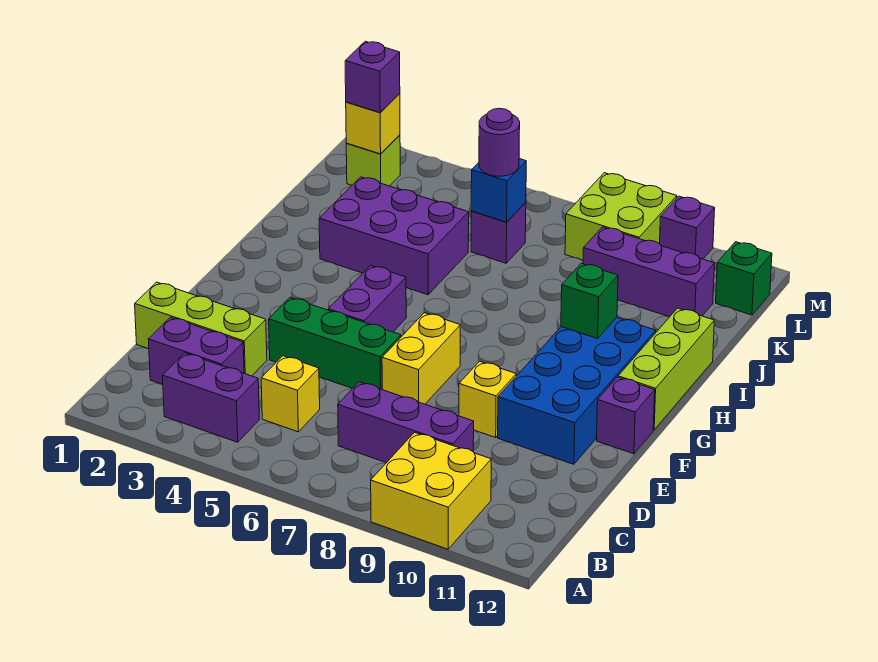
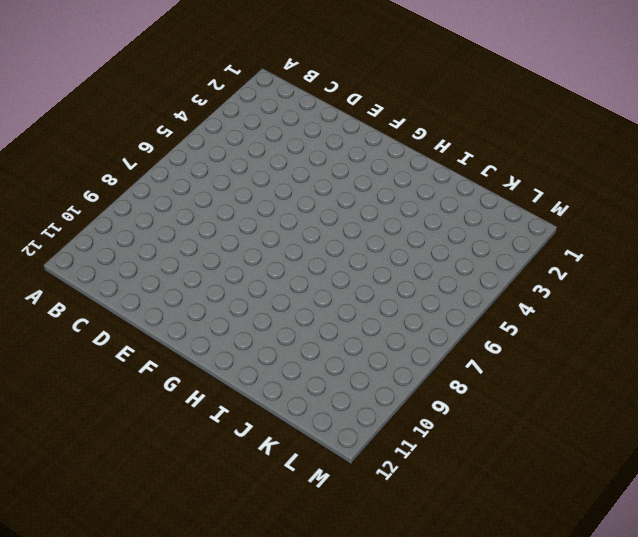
none -> yellow brick A9:B10 level 1
none -> purple brick B3:B4 level 1
none -> purple brick C2:C3 level 1

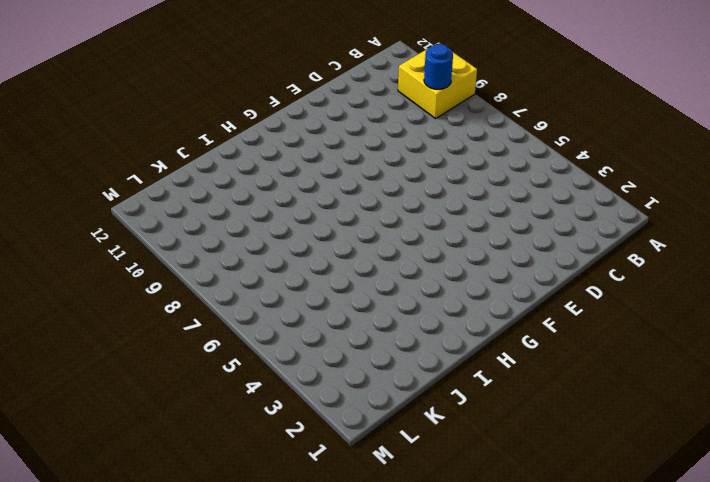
blue round brick B9 level 2 -> none
none -> purple brick B3:B4 level 1
none -> purple brick C2:C3 level 1
none -> yellow brick C5 level 1

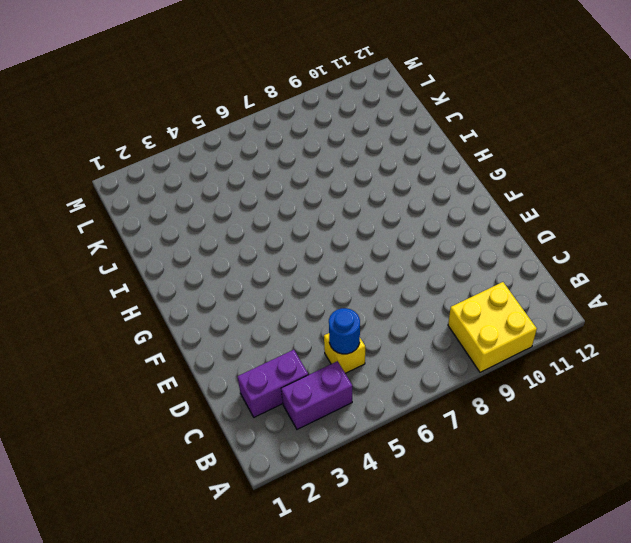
blue round brick C5 level 2 -> none
none -> purple brick C7:C9 level 1
none -> lime brick D1:D3 level 1
none -> green brick E4:E6 level 1

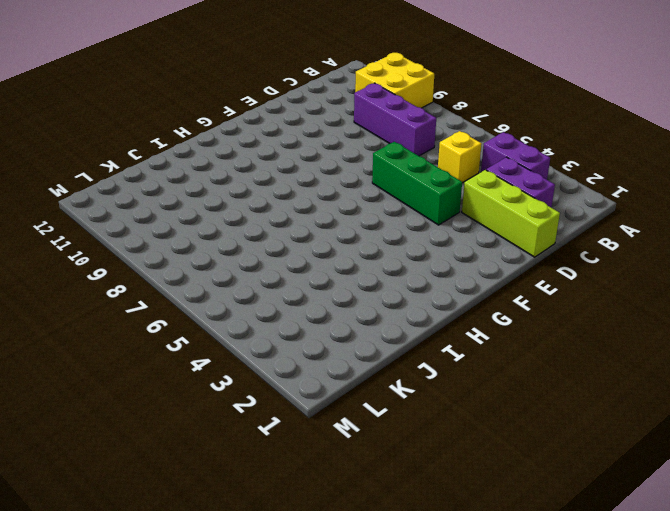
none -> yellow brick E7:F7 level 1
none -> yellow brick E9 level 1
none -> blue brick E10:H11 level 1

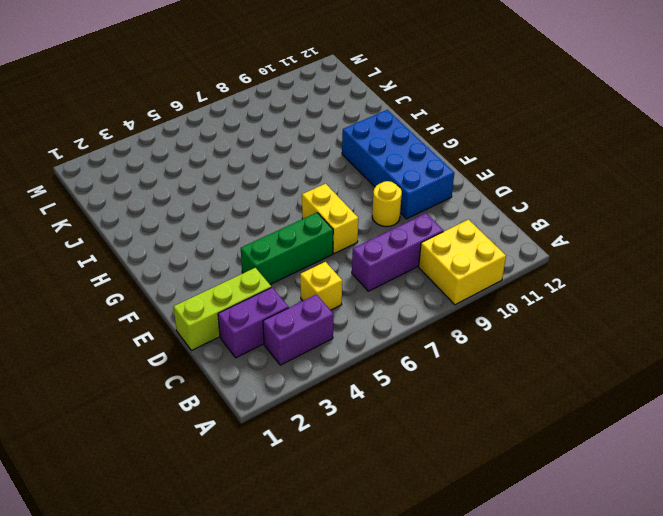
yellow round brick E9 level 1 -> yellow brick E9 level 1
none -> purple brick F5:G5 level 1
none -> purple brick F12 level 1
none -> lime brick G12:I12 level 1

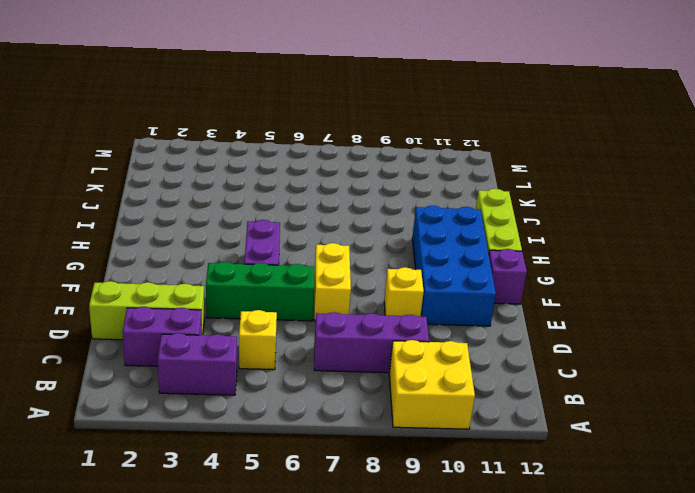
none -> purple brick I3:J5 level 1
none -> purple brick K6 level 1
none -> purple brick K9:K11 level 1

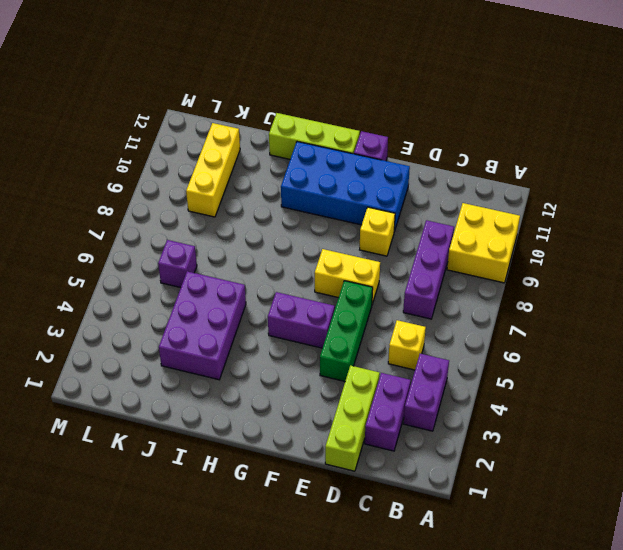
yellow brick K9:K11 level 1 -> purple brick K9:K11 level 1
none -> lime brick L2 level 1
none -> lime brick L8:M9 level 1
none -> green brick L12 level 1

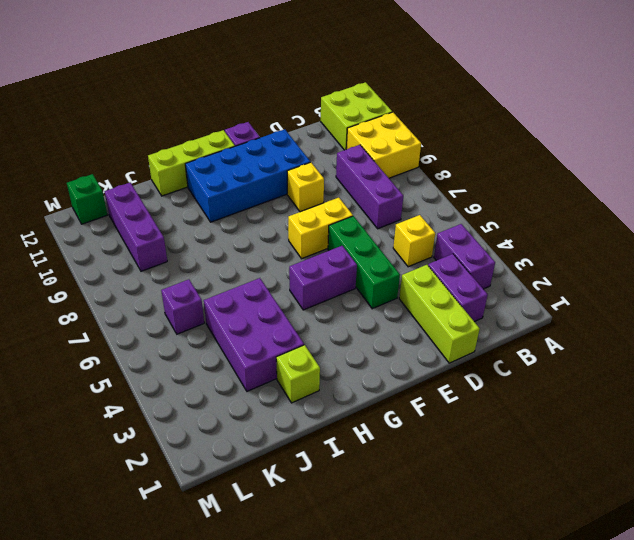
lime brick A11:B12 level 1 -> lime brick L8:M9 level 1
lime brick I2 level 1 -> lime brick L2 level 1
none -> purple brick M10 level 1
none -> green brick H10 level 2
none -> blue brick K6 level 2

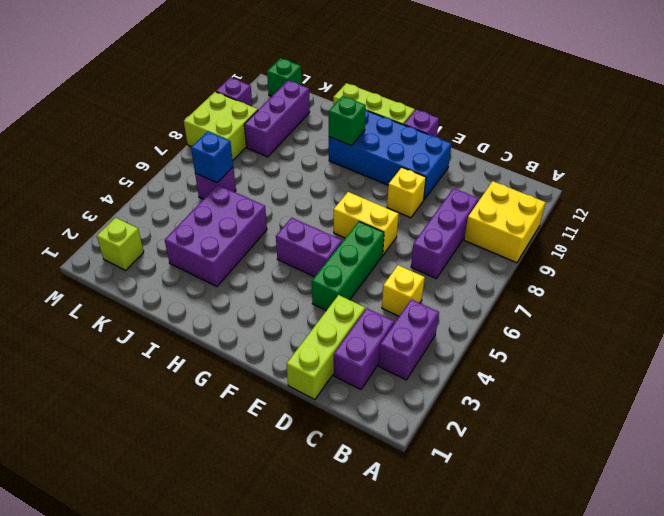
none -> yellow brick L2 level 2
none -> purple round brick K6 level 3
none -> purple brick L2 level 3

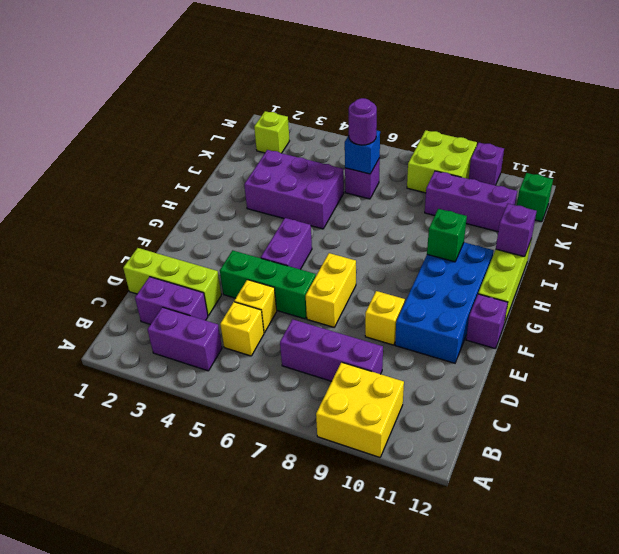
yellow brick D5 level 1 -> yellow brick L2 level 2
purple brick I12 level 2 -> purple brick L2 level 3

